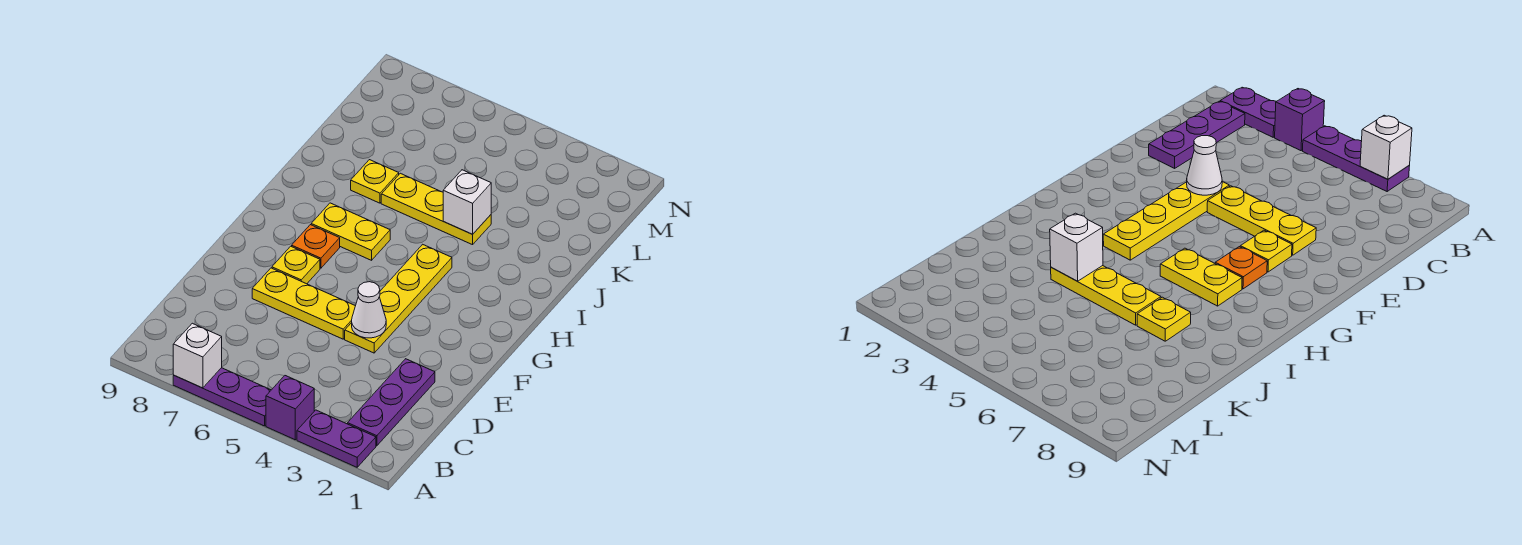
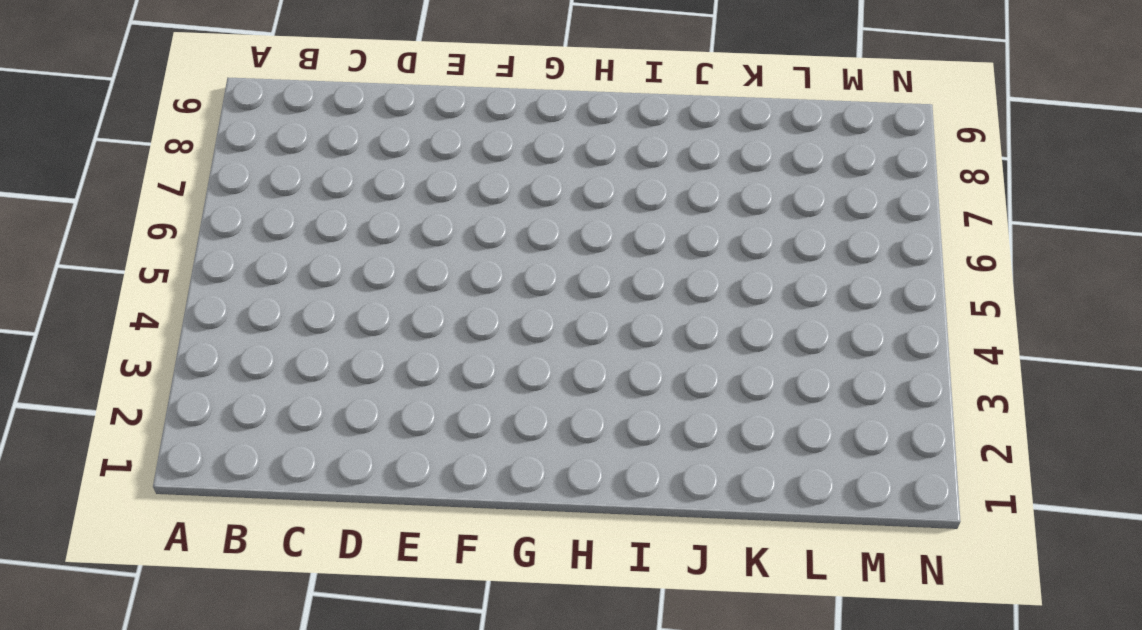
none -> purple plate A2:A3 level 1
none -> purple brick A4 level 1
none -> purple plate A5:A7 level 1

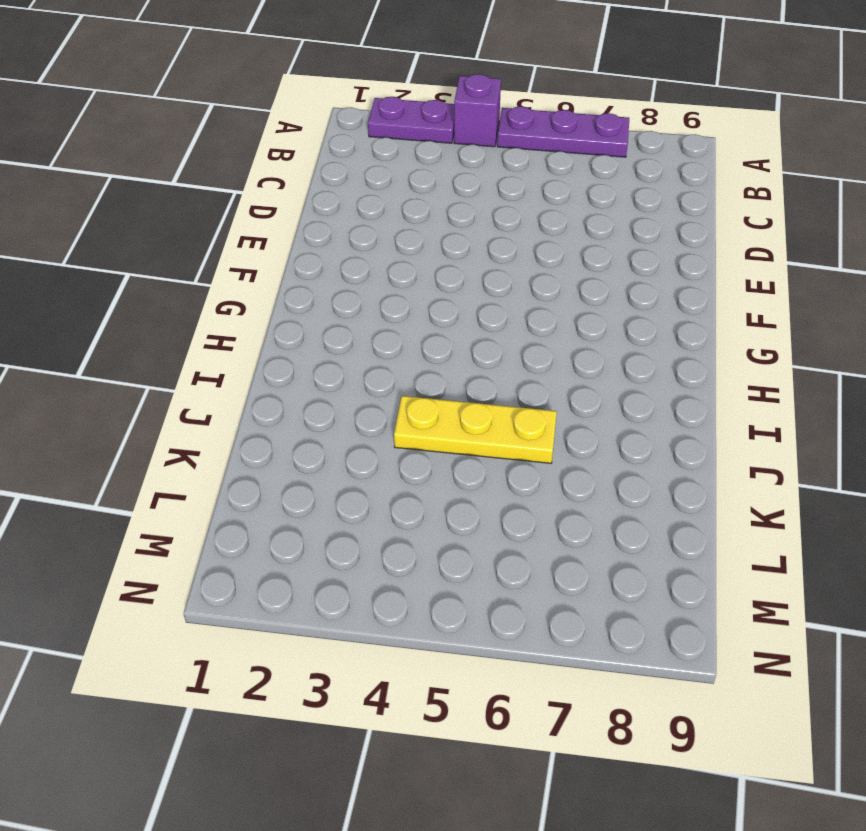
none -> purple plate B2:D2 level 1
none -> yellow plate E4:H4 level 1
none -> yellow plate E5:E7 level 1

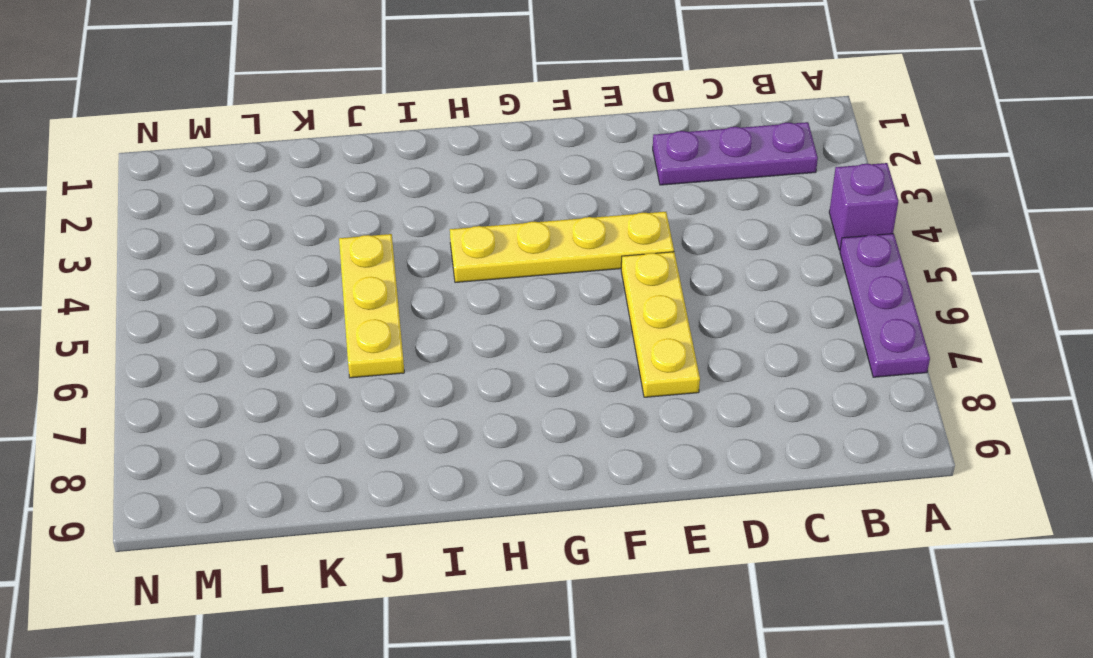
none -> purple plate A2:A3 level 1
none -> yellow plate F7 level 1
none -> orange plate G7 level 1

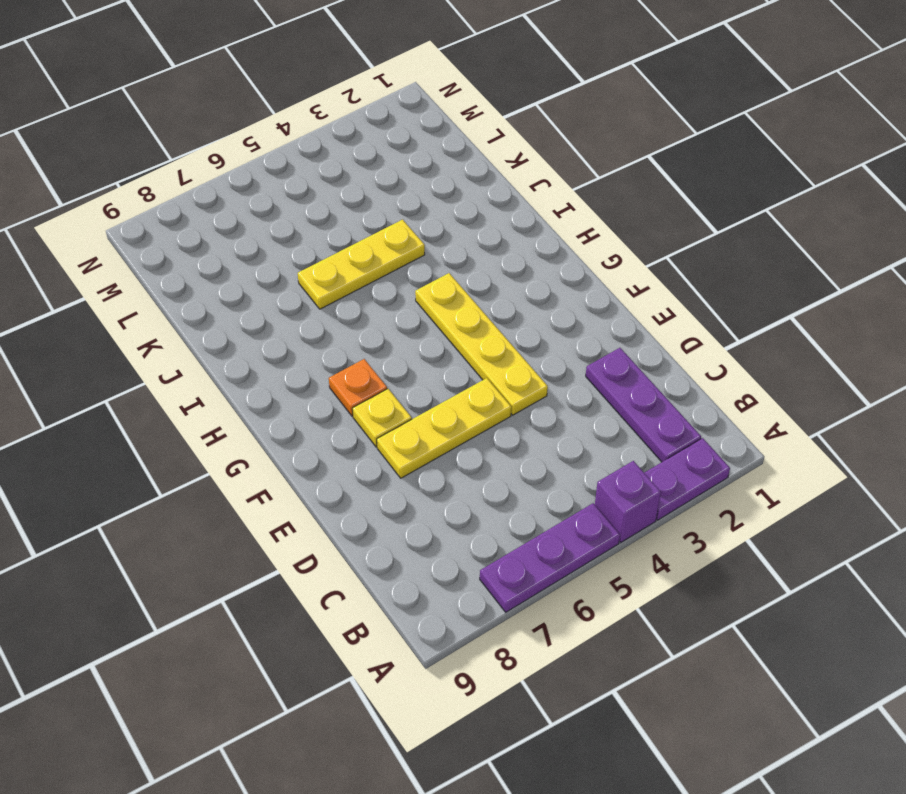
none -> yellow plate H6:H7 level 1
none -> yellow plate J7 level 1
none -> white brick A7 level 2

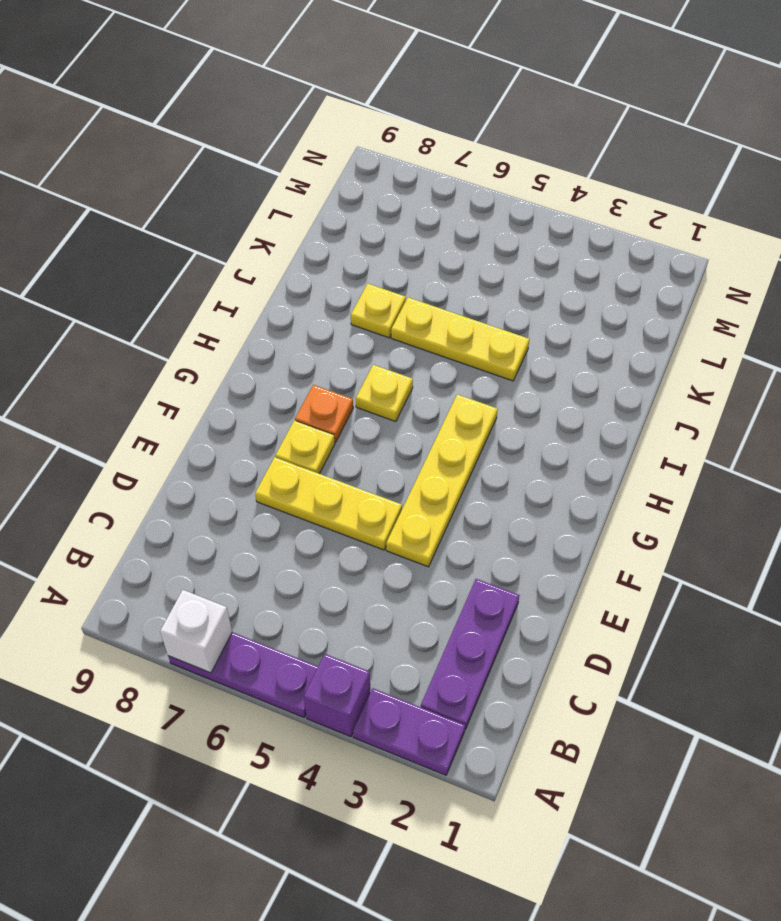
yellow plate H6 level 1 -> yellow plate H6:H7 level 1
none -> white cone E4 level 2
none -> white brick J4 level 2

